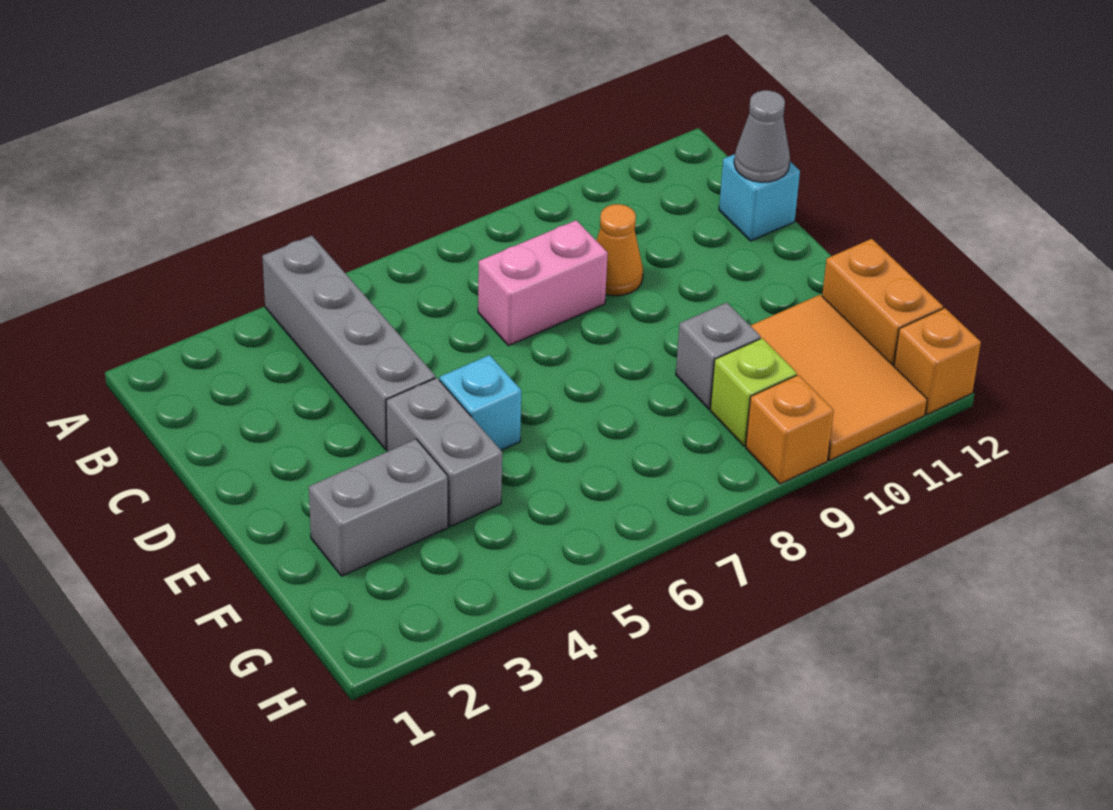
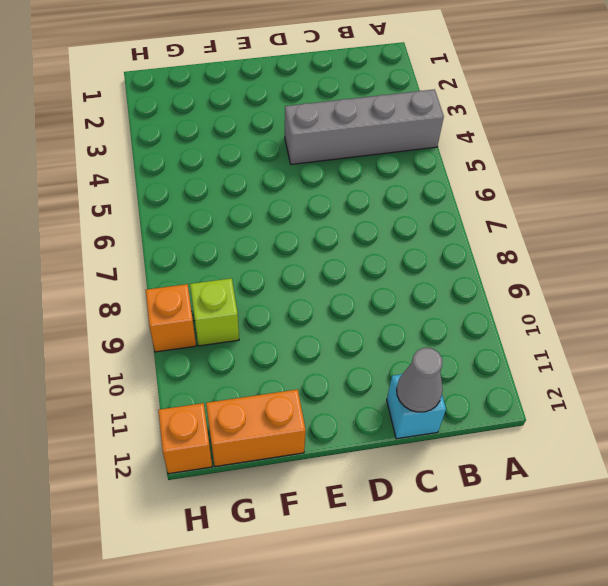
none -> pink brick C7:C8 level 1
none -> orange cone C9 level 1
none -> grey brick E4:F4 level 1

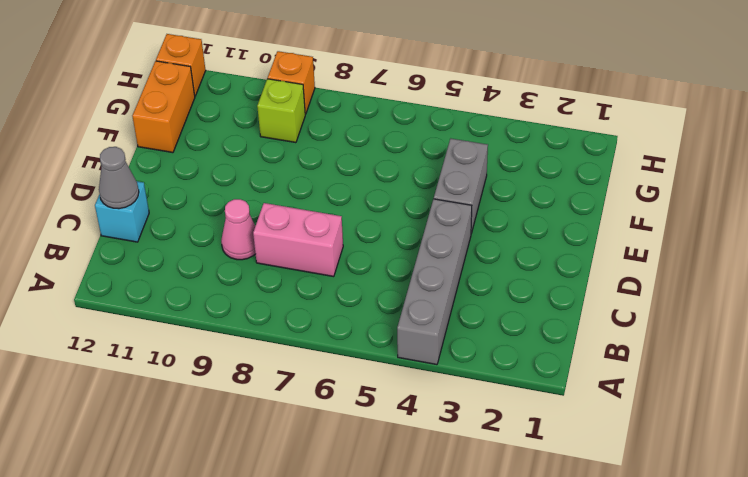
pink cone C9 level 1 -> orange cone C9 level 1
none -> cyan brick E5 level 1
none -> grey brick F2:F3 level 1
none -> grey brick F9 level 1

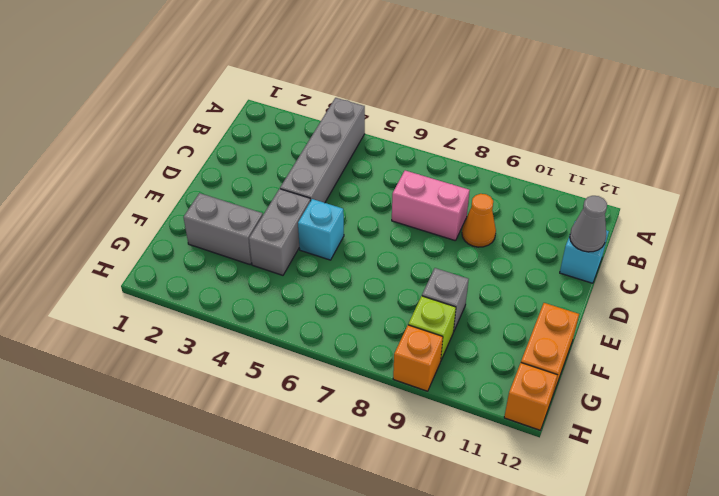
none -> orange tile F10:H11 level 1

